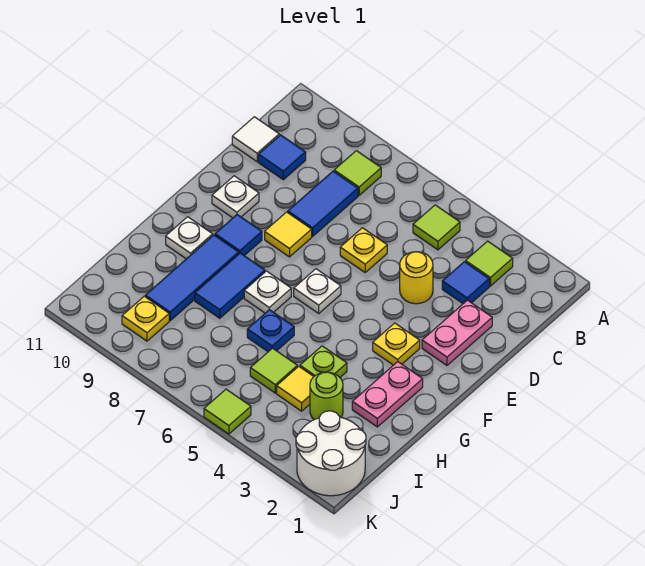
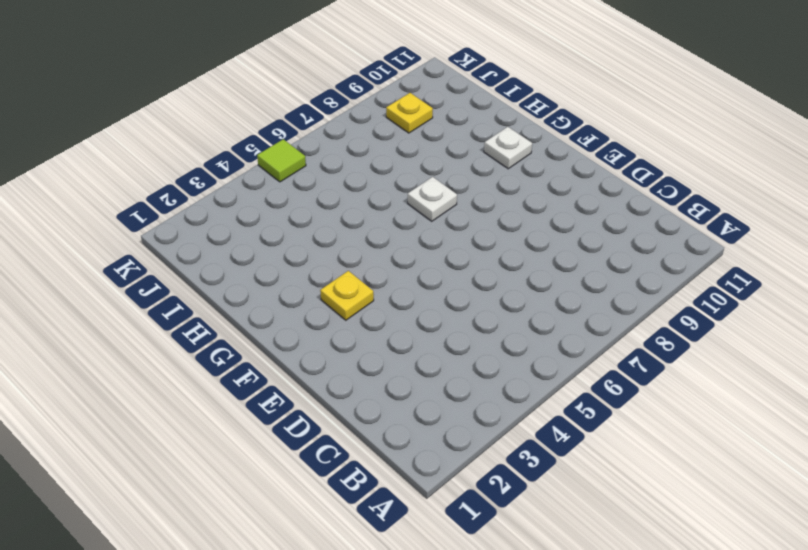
none -> lime tile B3 level 1
none -> lime tile B5 level 1
none -> lime tile B8 level 1

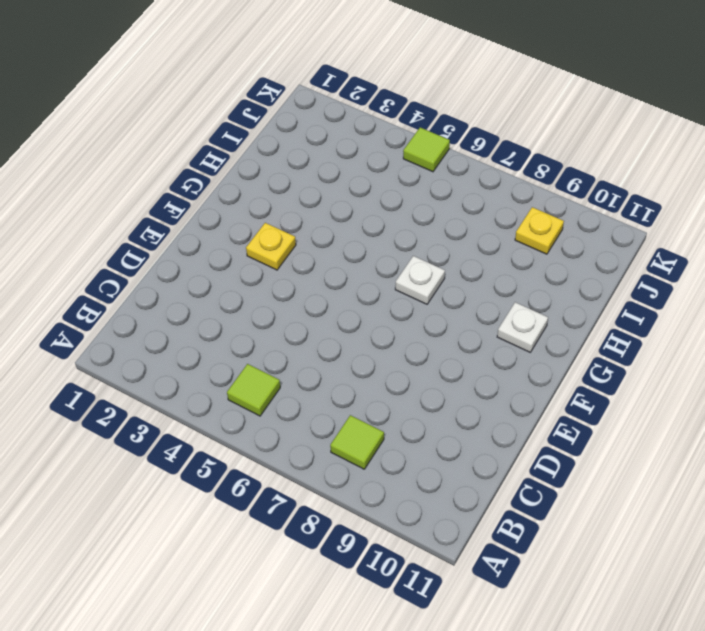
none -> lime tile B3 level 1
none -> blue tile C3 level 1
none -> blue tile C8:D8 level 1

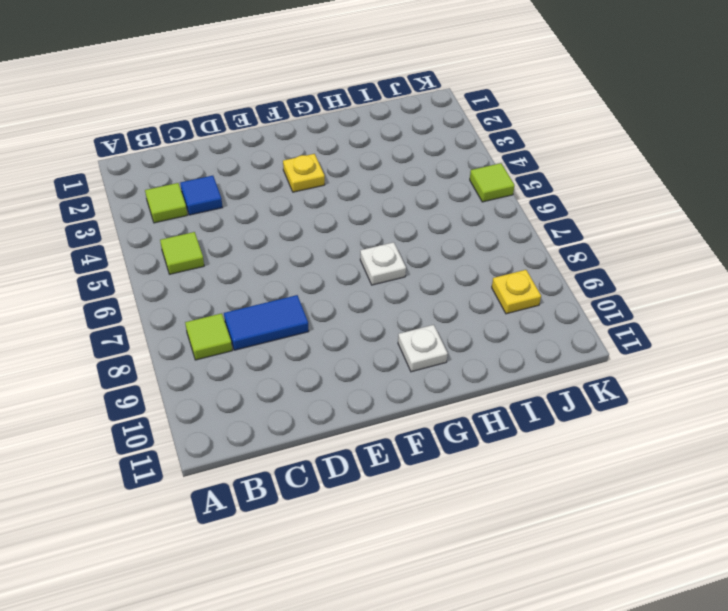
none -> blue tile C10 level 1
none -> white tile C11 level 1
none -> pink plate D2:E2 level 1

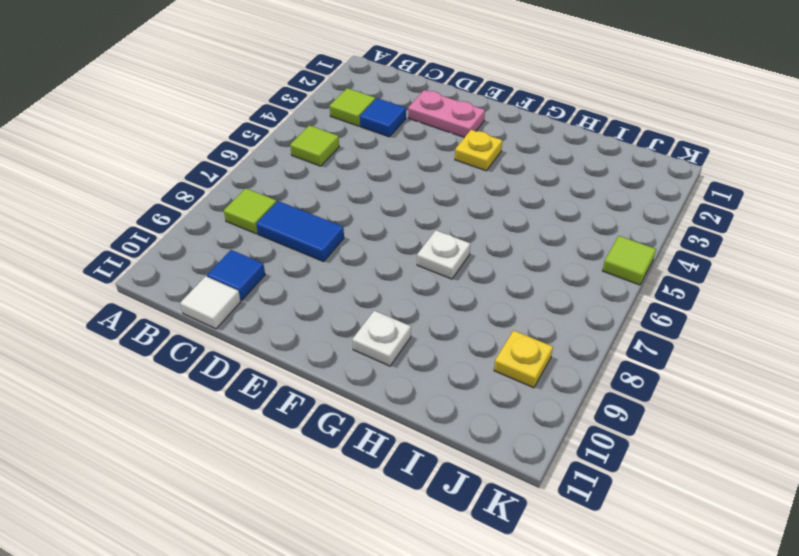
none -> yellow round brick D4 level 1
none -> yellow plate D6 level 1
none -> yellow tile E8 level 1

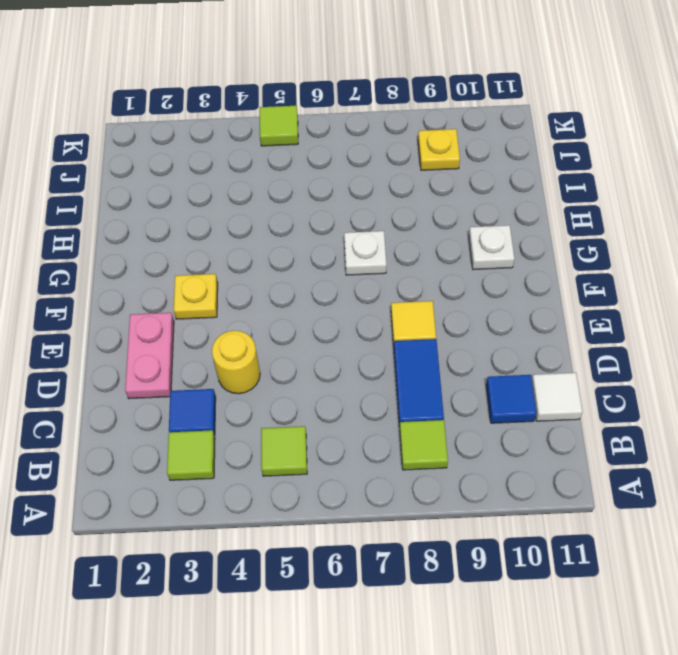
none -> yellow plate D6 level 1
none -> white plate E10 level 1
none -> white plate F6 level 1

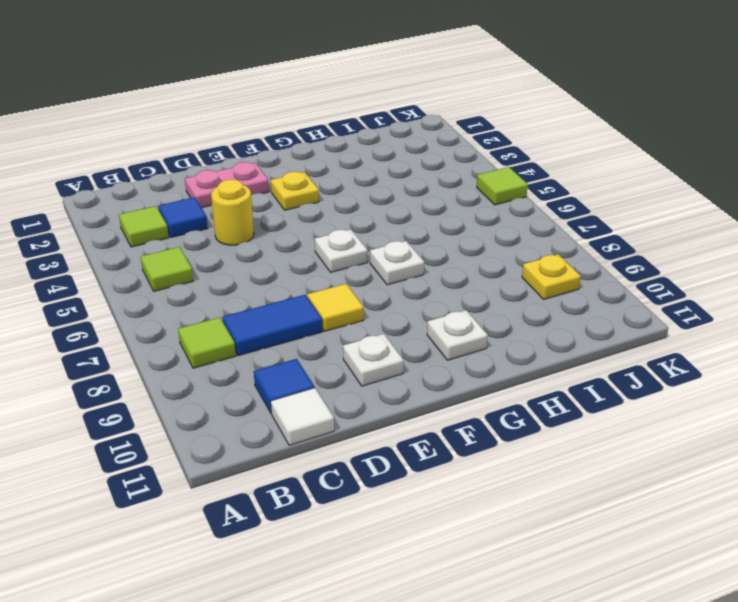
none -> yellow plate D6 level 1
none -> blue tile F9 level 1
none -> pink plate G2:H2 level 1

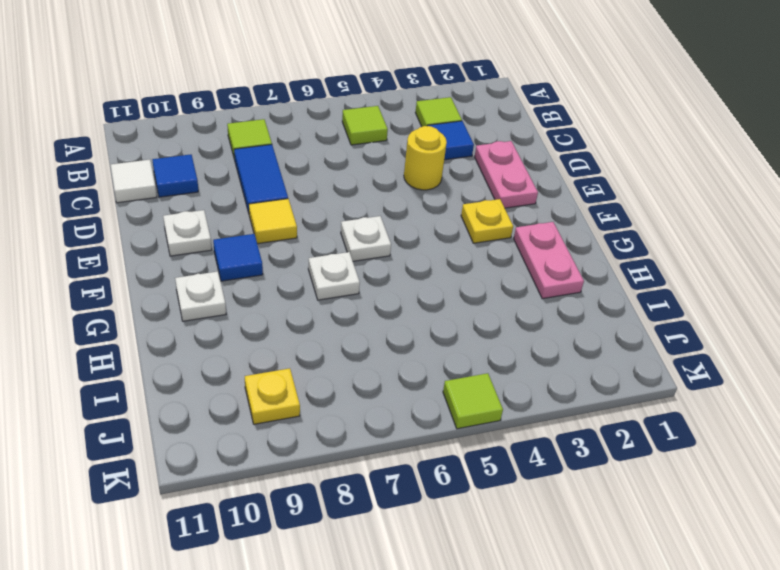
none -> yellow plate D6 level 1
none -> blue tile G8:H8 level 1
none -> blue tile G9:I9 level 1

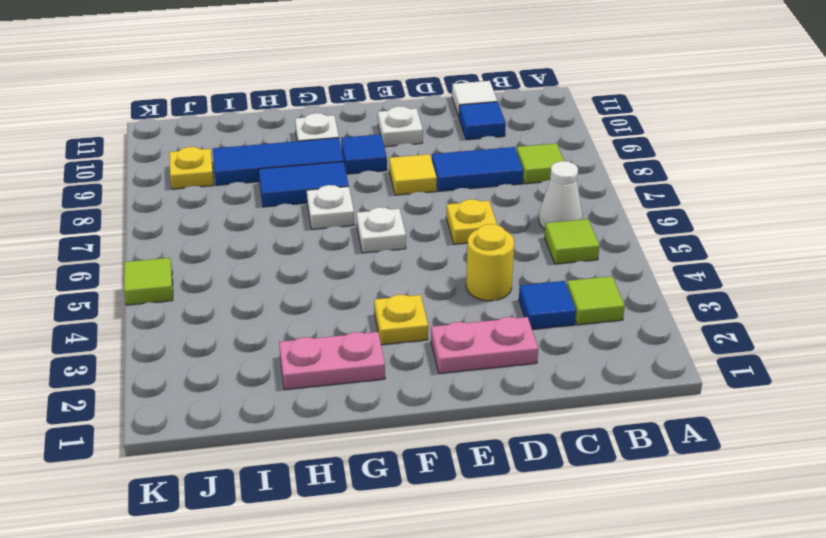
white cone B6 level 1 -> none
none -> lime plate H4 level 1
none -> blue plate H6 level 1
none -> lime round brick I3 level 1

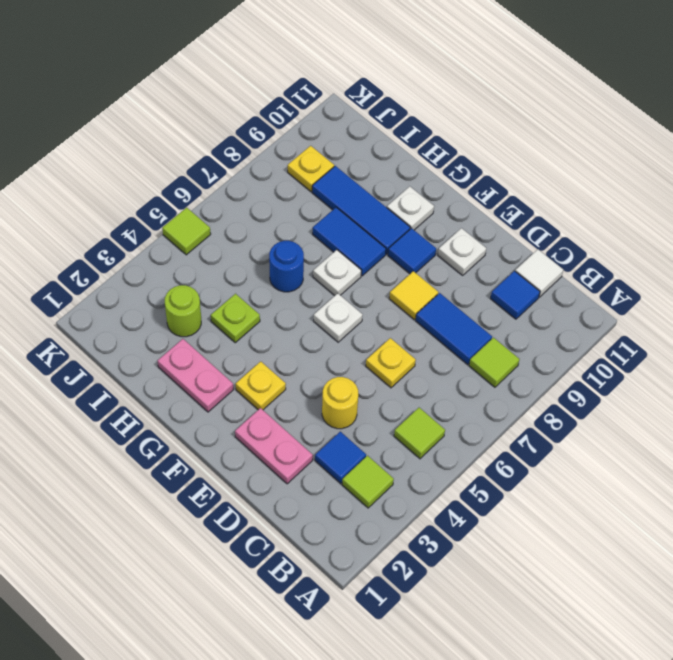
blue round brick H6 level 1 -> blue plate H6 level 1
none -> yellow tile I4 level 1
none -> lime tile I5 level 1
none -> white round brick J1:K2 level 1

